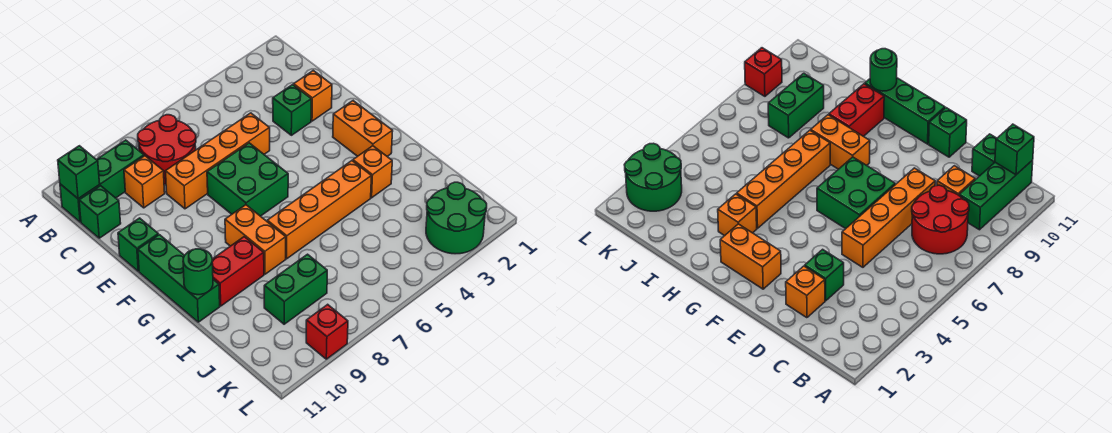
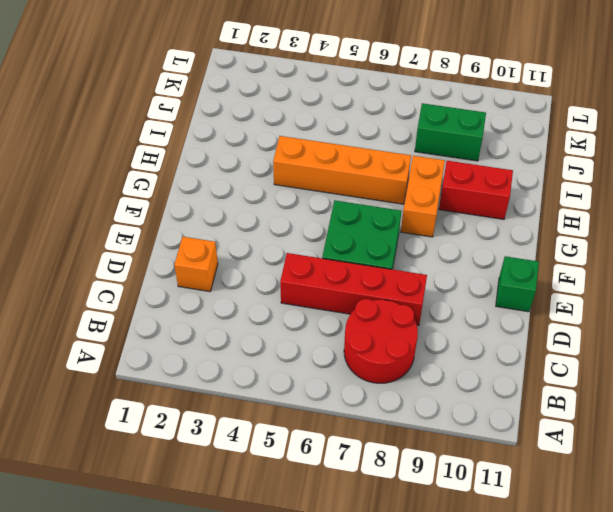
red brick D5:D8 level 1 -> orange brick D5:D8 level 1
none -> green brick B9:B11 level 1
none -> orange brick C9 level 1
none -> green brick C11 level 1

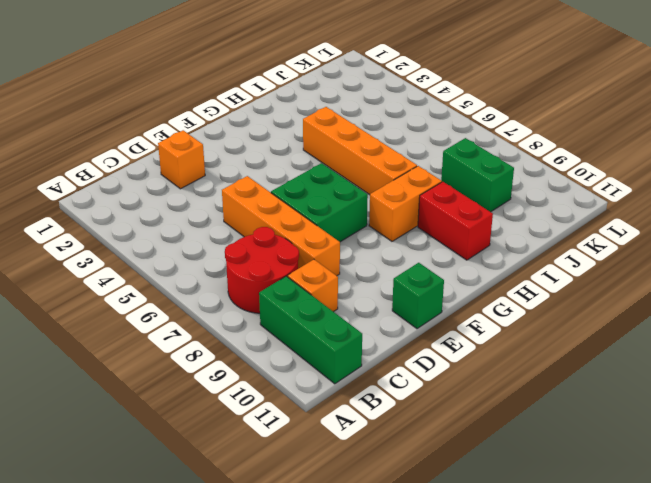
none -> green brick C11 level 1
none -> green brick D3 level 1
none -> orange brick F2:G2 level 1

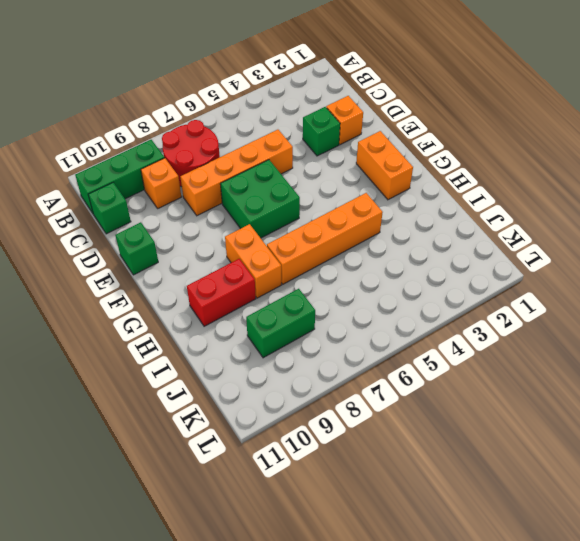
none -> green brick F11:H11 level 1
none -> orange brick H3 level 1
none -> green round brick K2:L3 level 1

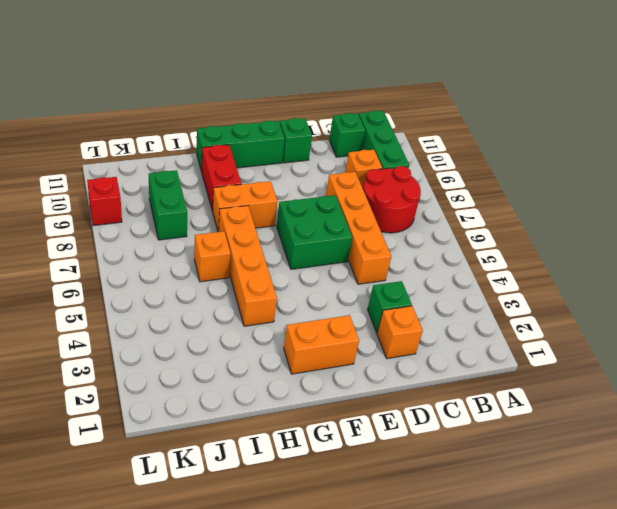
orange brick I6 level 1 -> orange brick H3 level 1
none -> green round brick K2:L3 level 1
none -> green brick B11 level 2
none -> green round brick H11 level 2

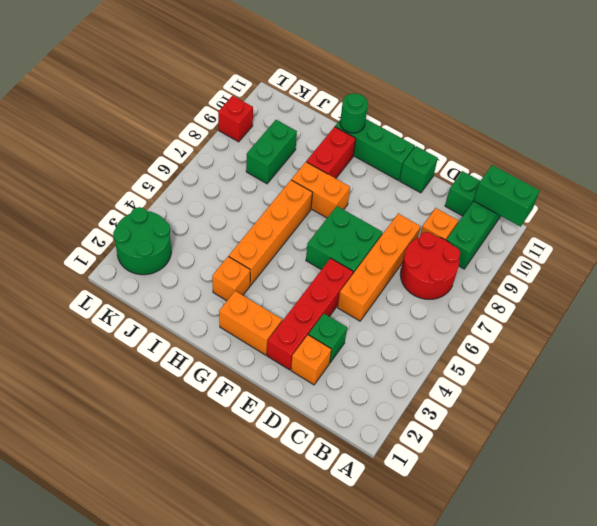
green brick A11:B11 level 2 -> green brick B11 level 2
red brick E2:E5 level 1 -> none

